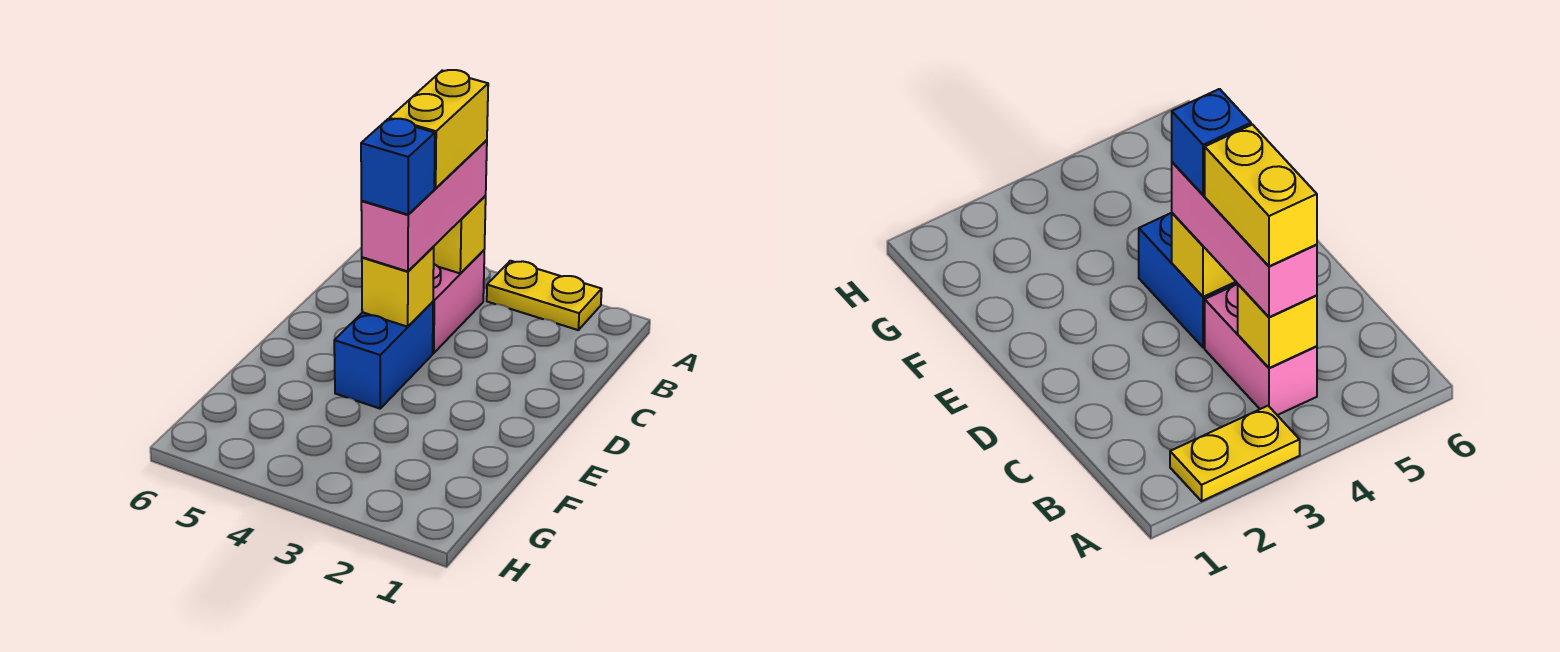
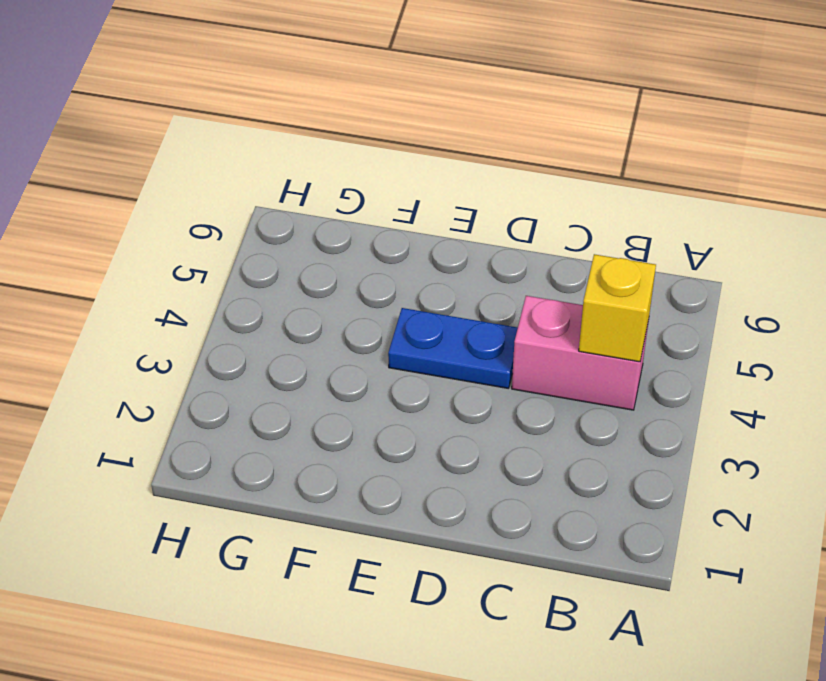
blue plate D4:E4 level 1 -> blue brick D4:E4 level 1
none -> yellow plate A2:A3 level 1
none -> yellow brick D4 level 2

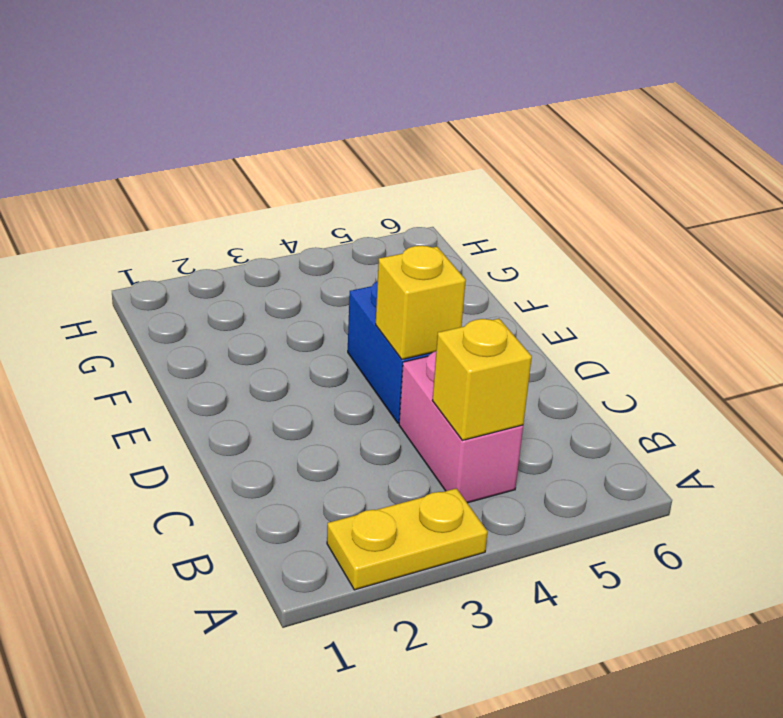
none -> pink brick B4:D4 level 3
none -> yellow brick B4:C4 level 4

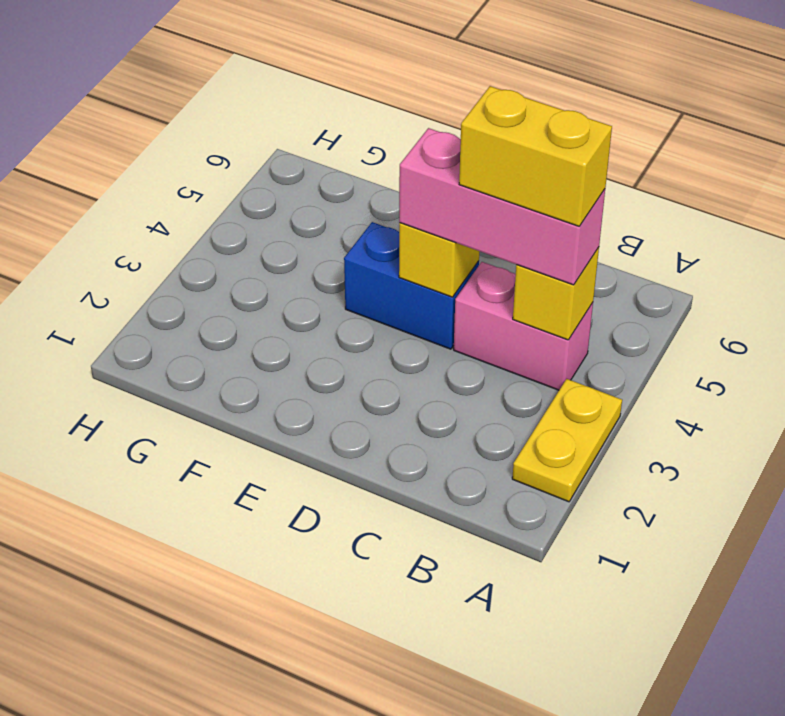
none -> blue brick D4 level 4

